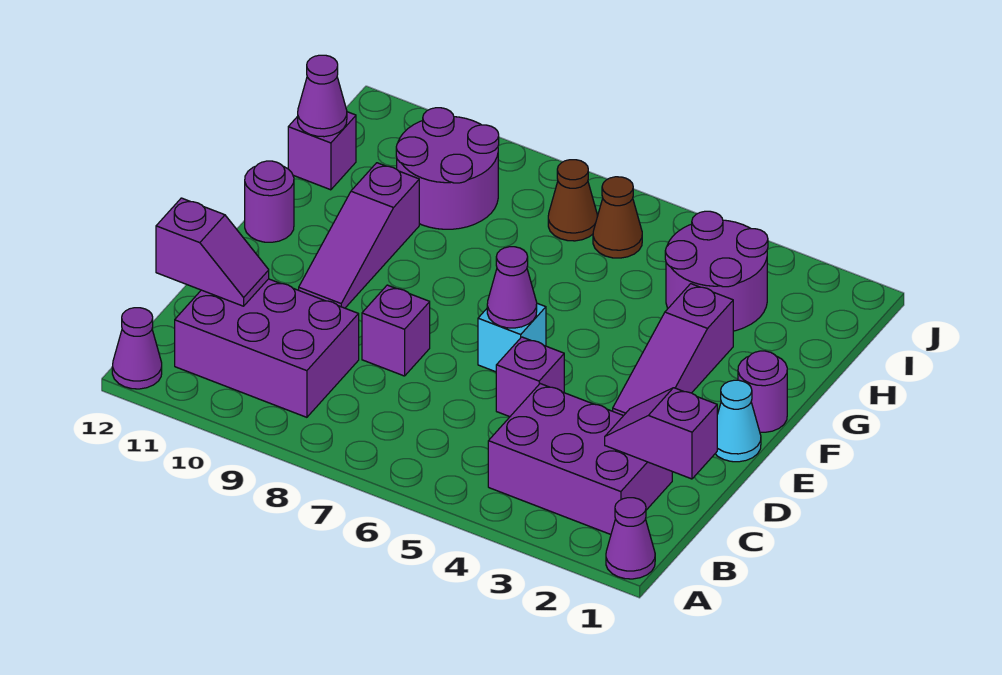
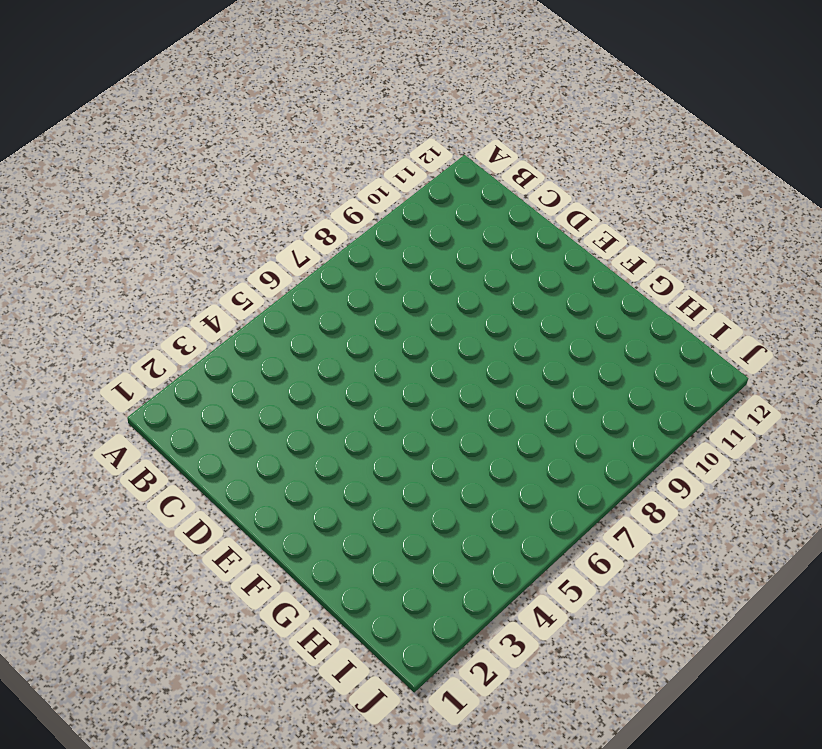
none -> purple cone A1 level 1
none -> purple cone A12 level 1
none -> purple brick B2:C4 level 1

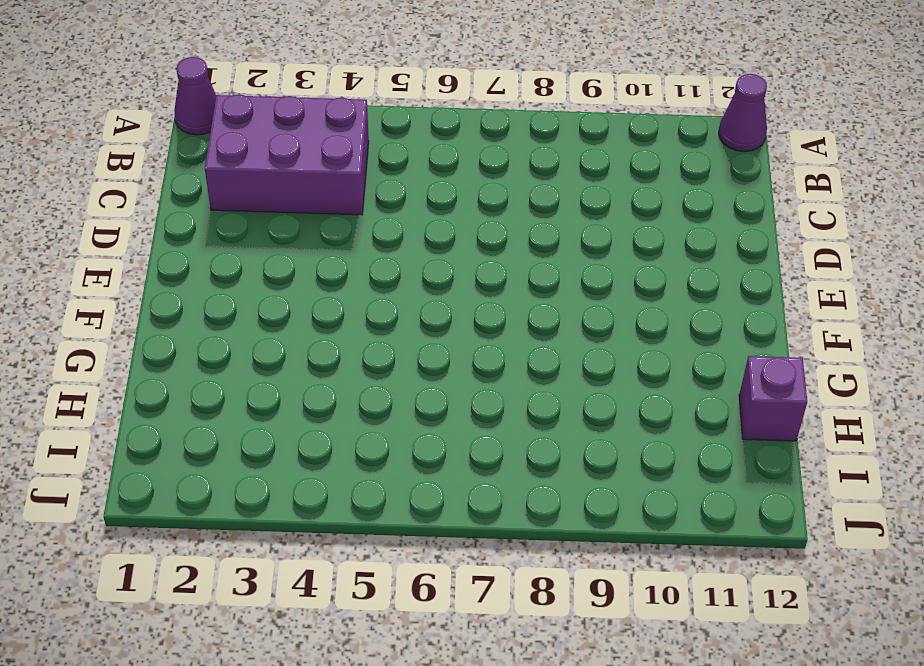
none -> purple brick B9:C11 level 1
none -> purple brick D5 level 1
none -> purple brick D8 level 1

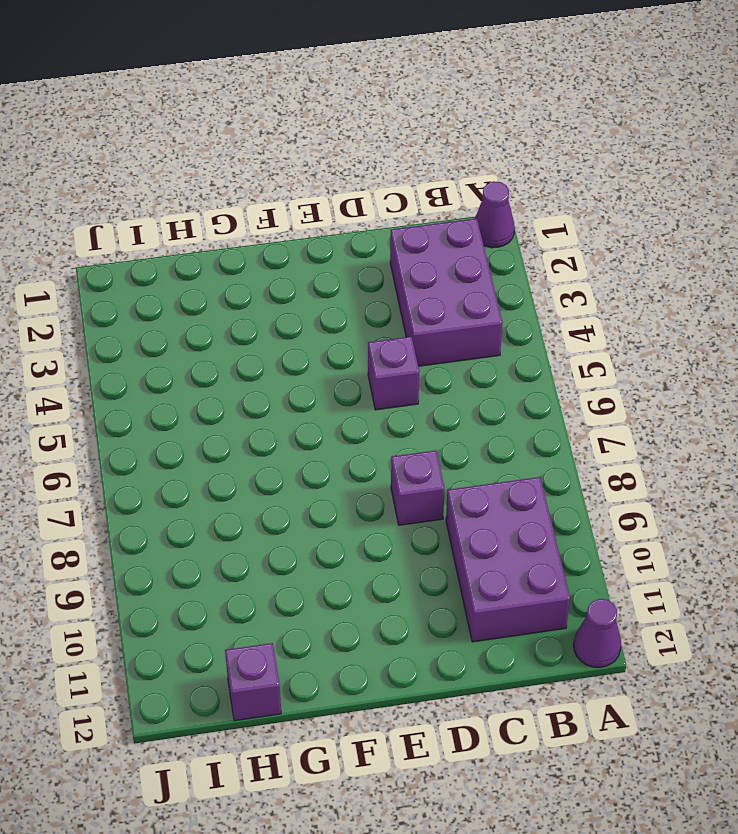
none -> cyan cone E1 level 1
none -> purple slope E3:G3 level 1 top G
none -> cyan brick E6 level 1

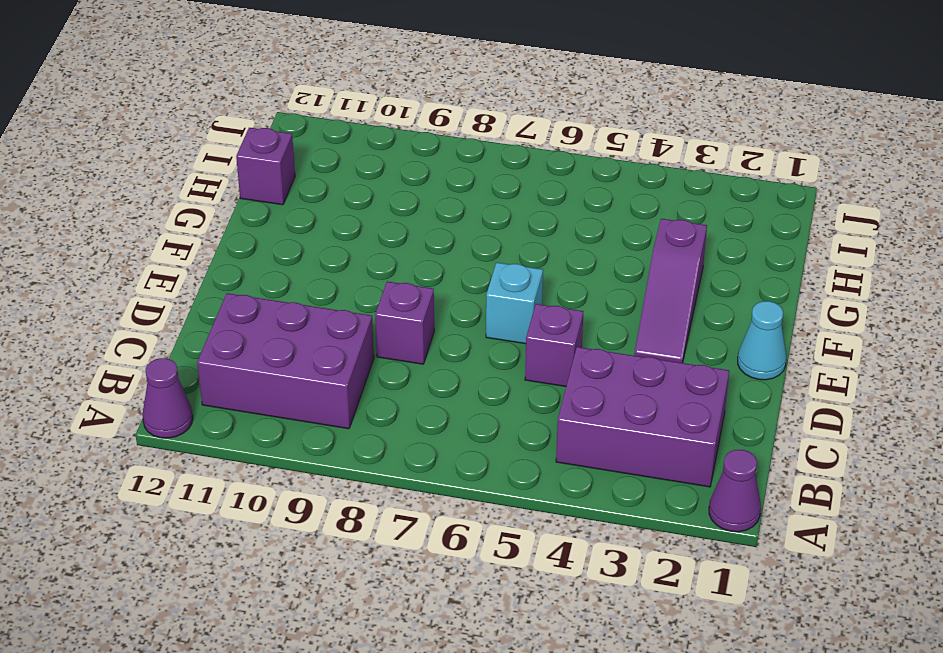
none -> purple slope E10:G10 level 1 top G
none -> purple round brick F1 level 1
none -> purple round brick F12 level 1

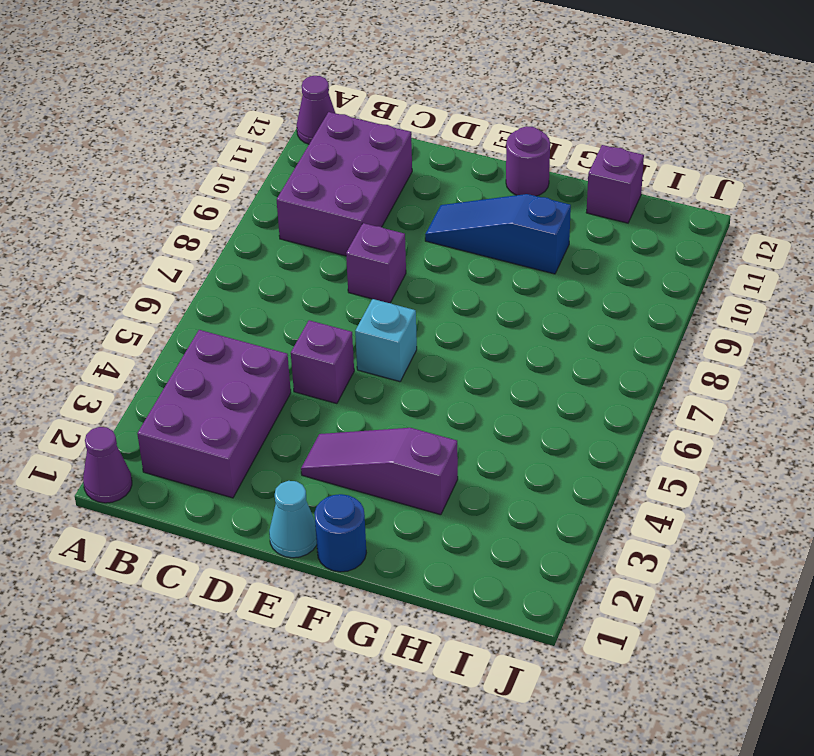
blue slope E10:G10 level 1 top G -> purple slope E10:G10 level 1 top G
blue round brick F1 level 1 -> purple round brick F1 level 1
none -> purple round brick H3:I4 level 1
none -> purple round brick H9:I10 level 1
none -> brown cone I6 level 1

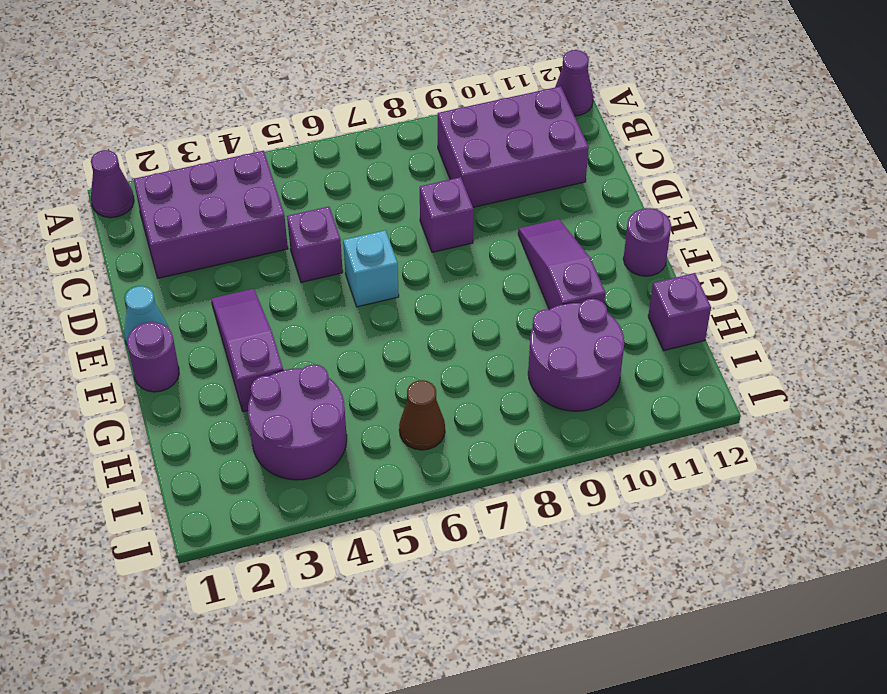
none -> brown cone I7 level 1
none -> purple slope C1:C2 level 2 top 1
none -> purple slope C11:C12 level 2 top 12

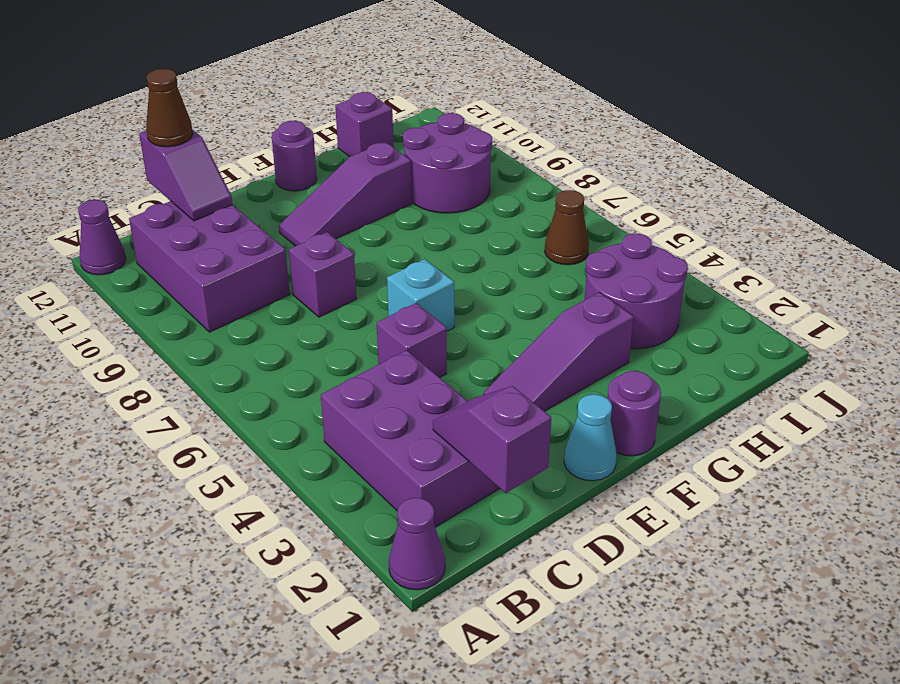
brown cone C12 level 3 -> brown cone I7 level 1
none -> purple cone E6 level 2
none -> purple cone H12 level 2

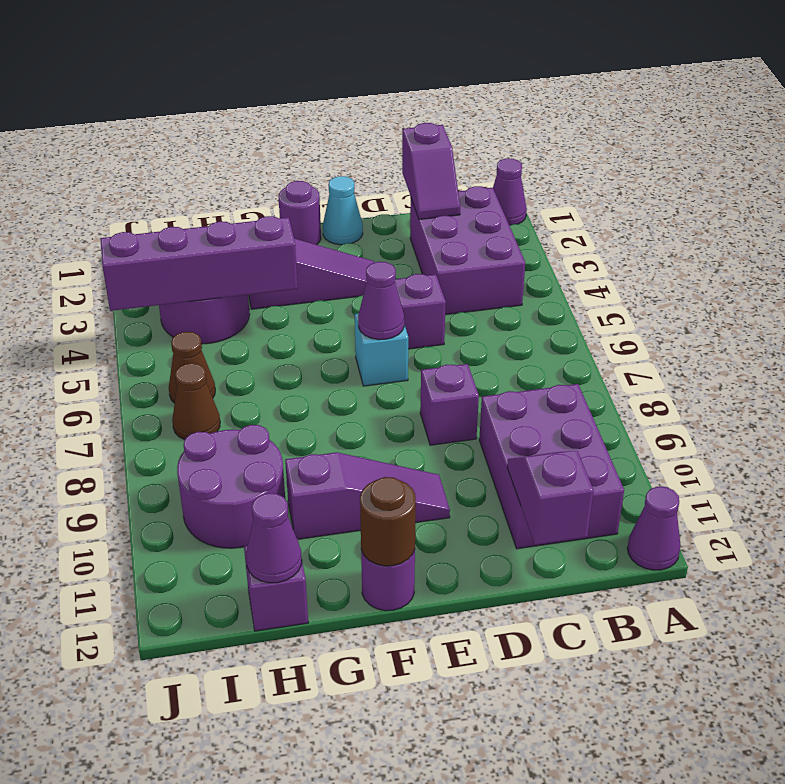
brown round brick F12 level 2 -> none
purple brick G4:J4 level 2 -> none

